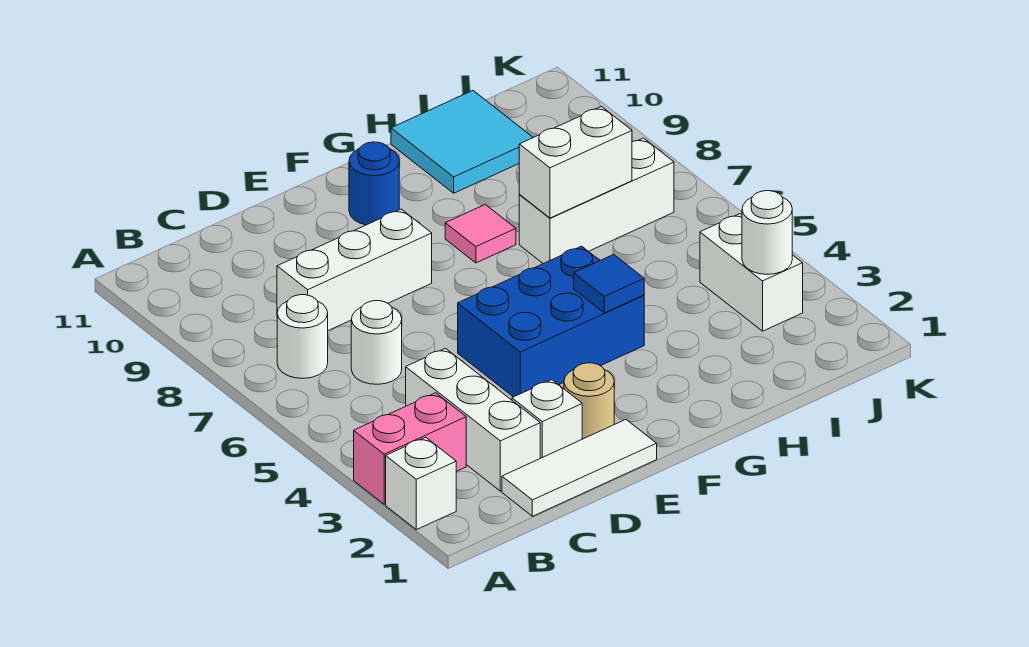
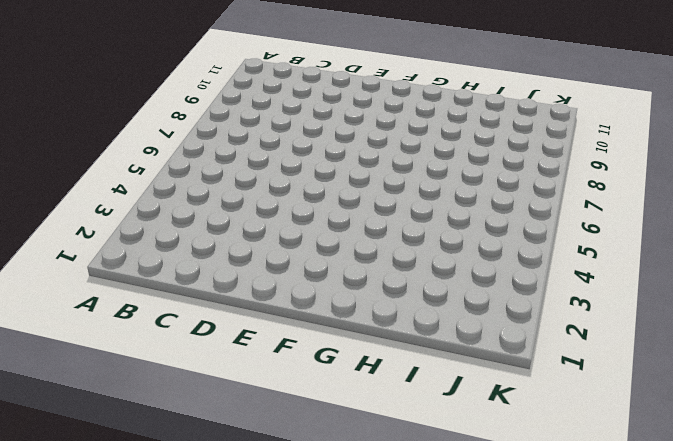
none -> white brick A2 level 1
none -> pink brick A3:B3 level 1
none -> white round brick B7 level 1

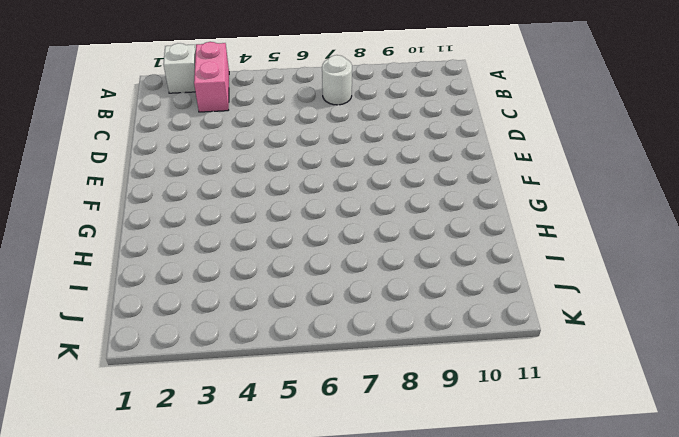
none -> white tile C1:E1 level 1
none -> white brick C2:C4 level 1
none -> white round brick C6 level 1

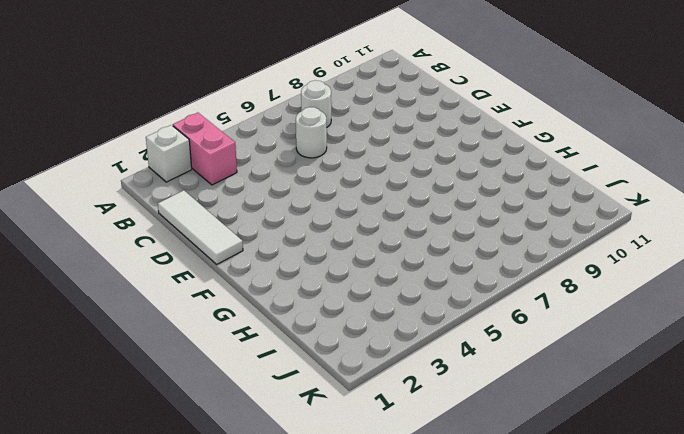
none -> white brick C2:C4 level 1
none -> white brick C8:E8 level 1
none -> white brick D2 level 1

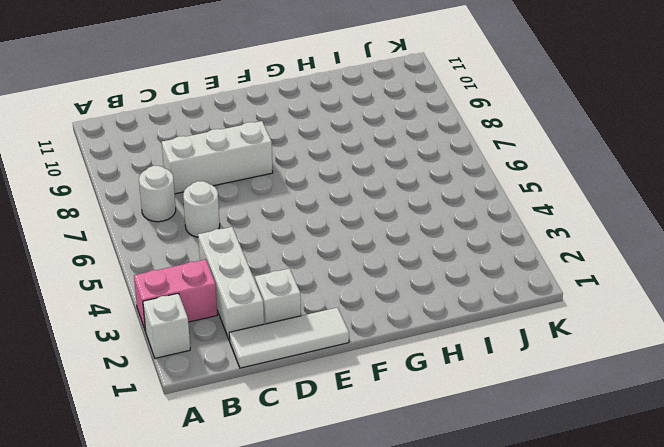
none -> tan round brick E2 level 1
none -> blue brick E4:G5 level 1
none -> blue round brick F10 level 1

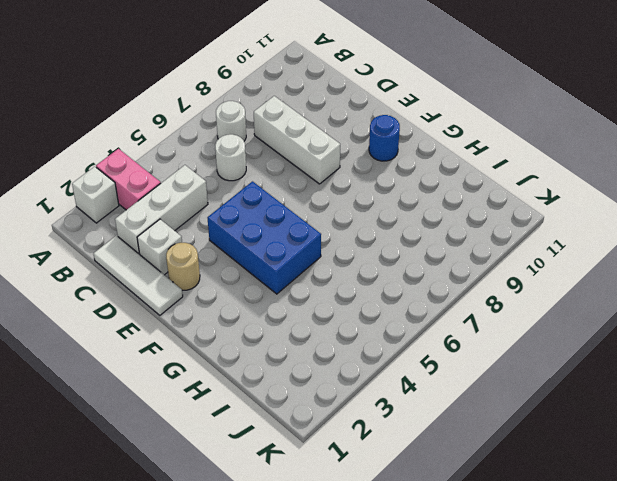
none -> pink tile G8 level 1
none -> white brick H7:J7 level 1
none -> cyan tile H10:I11 level 1

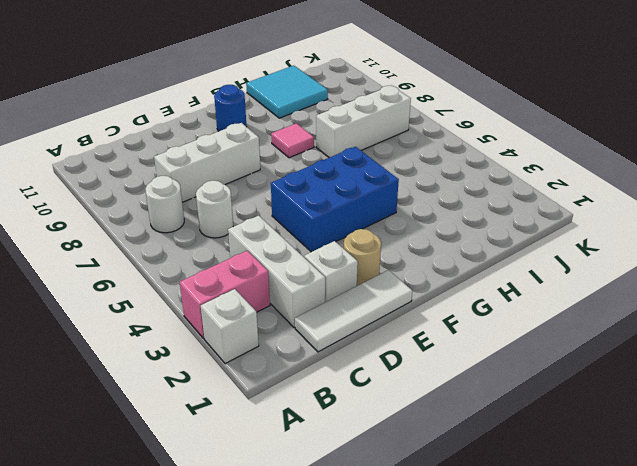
none -> white brick J3:J4 level 1
none -> blue tile G4 level 2
none -> white brick H7:I7 level 2

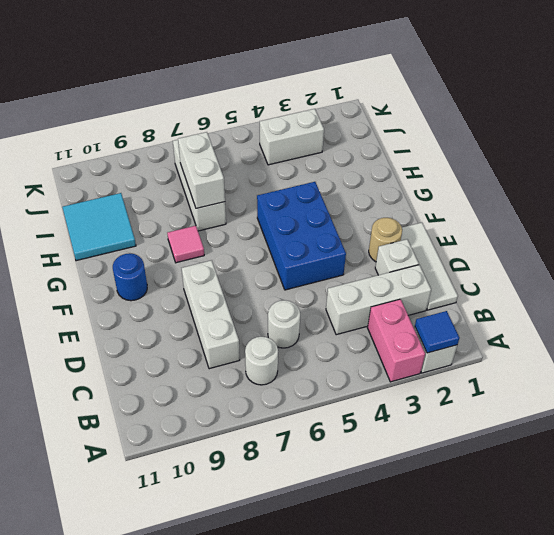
blue tile A2 level 2 -> blue tile G4 level 2
none -> white round brick J3 level 2

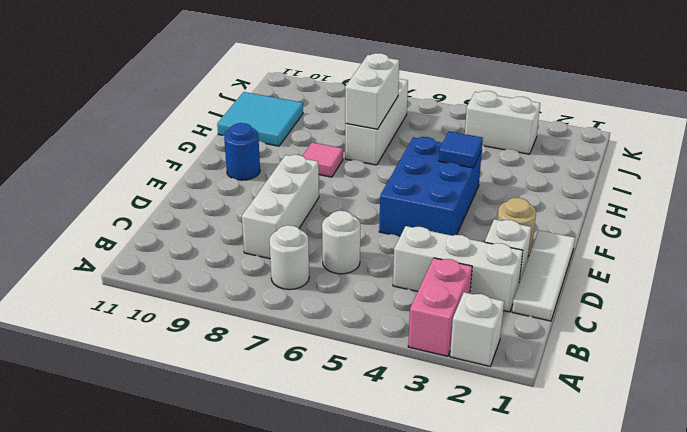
none -> white round brick J3 level 2

